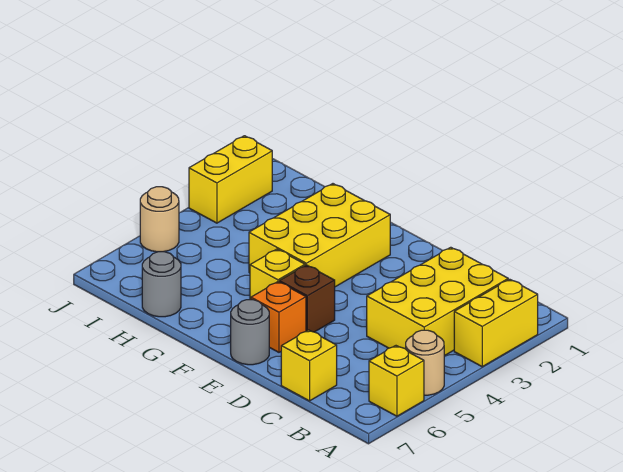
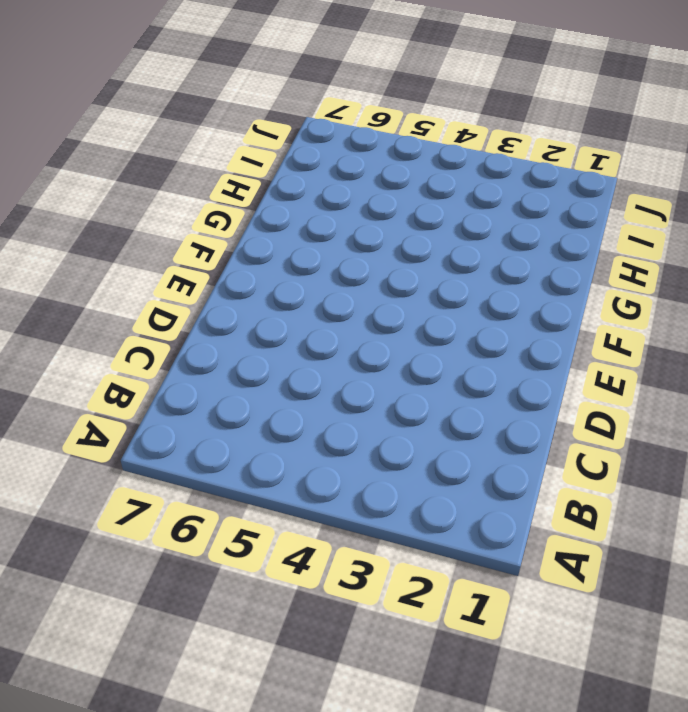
none -> yellow brick A2:A3 level 1
none -> tan round brick A5 level 1
none -> yellow brick A6 level 1

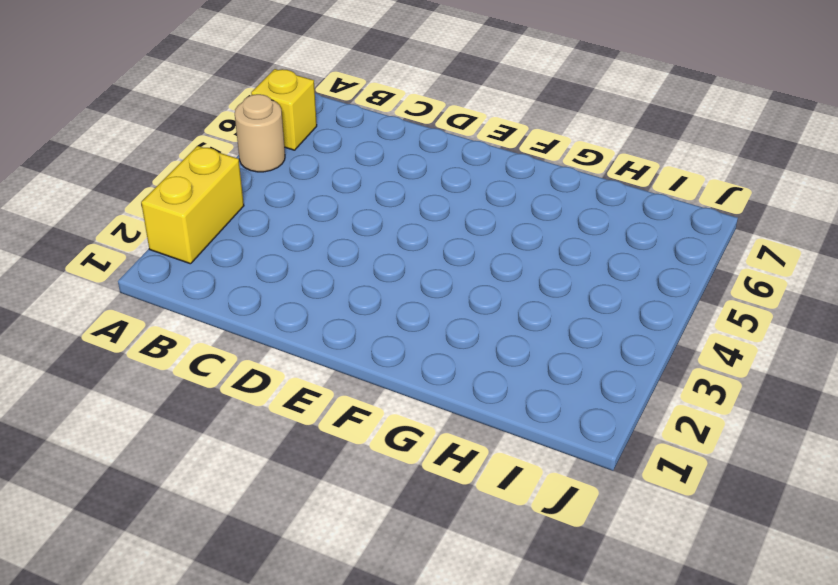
none -> yellow brick B2:C4 level 1
none -> yellow brick C7 level 1
none -> brown brick E5 level 1

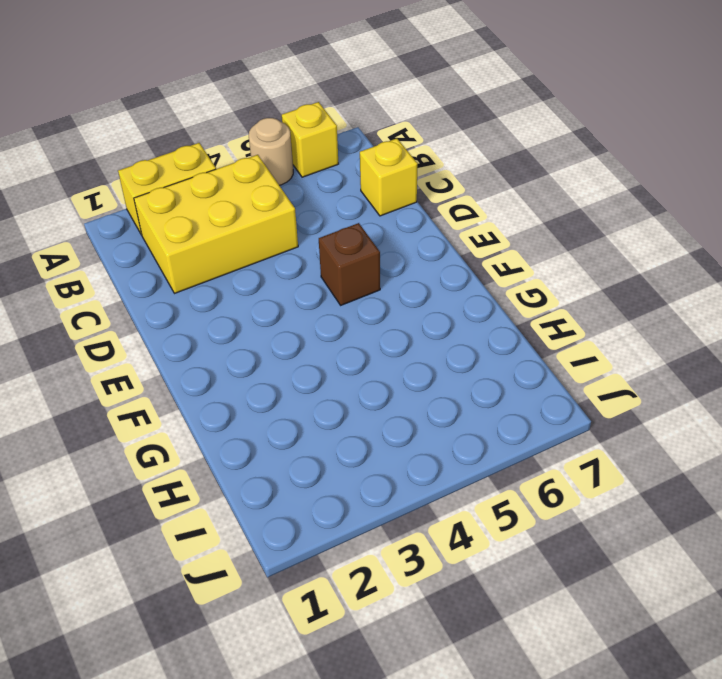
none -> orange brick E6 level 1
none -> grey round brick E7 level 1
none -> yellow brick F2:G4 level 1

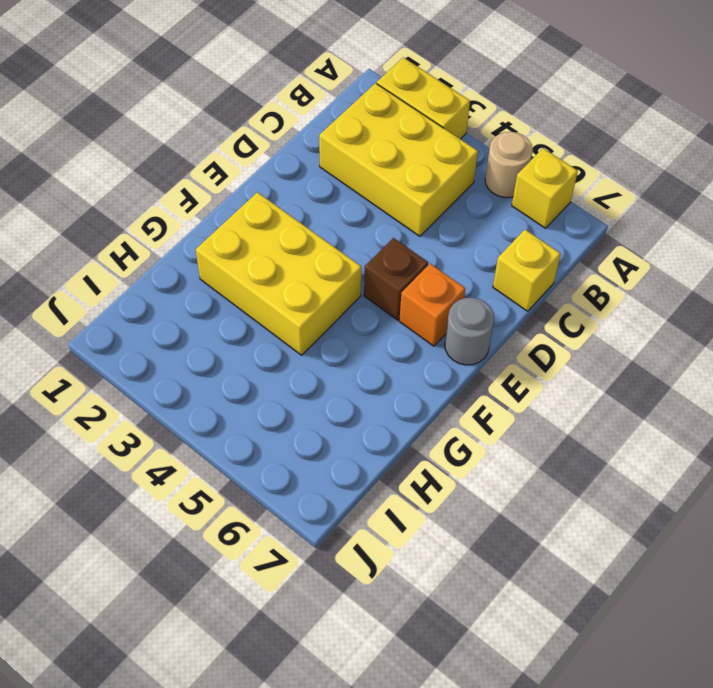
none -> yellow brick F5 level 1
none -> grey round brick H7 level 1
none -> yellow brick J2:J3 level 1

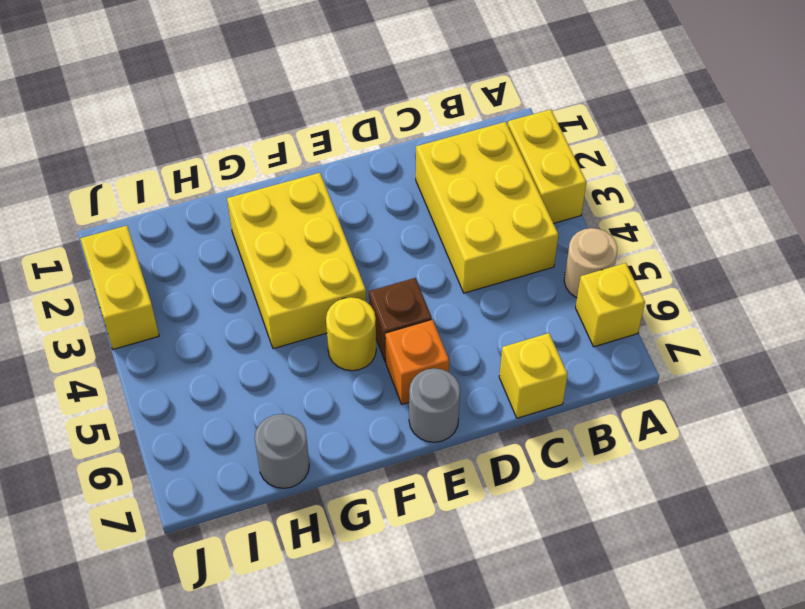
yellow round brick F5 level 1 -> yellow brick F5 level 1
none -> tan round brick J5 level 1

